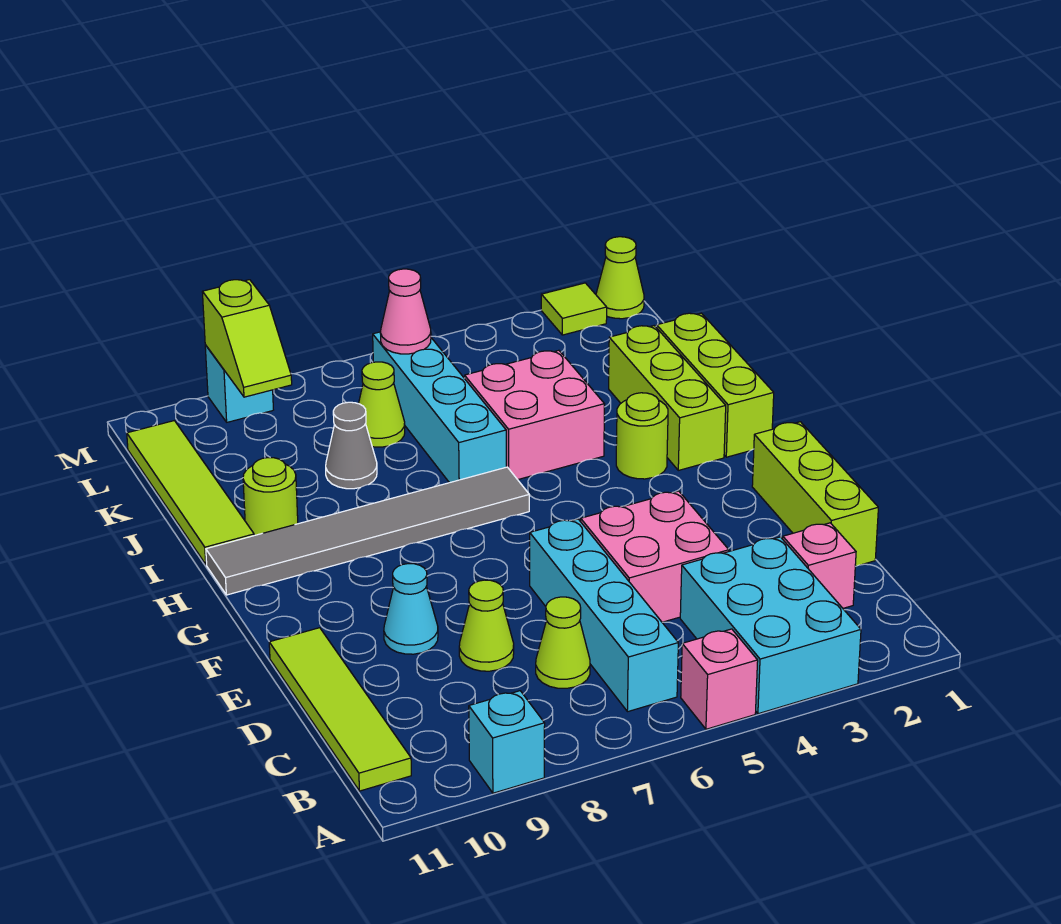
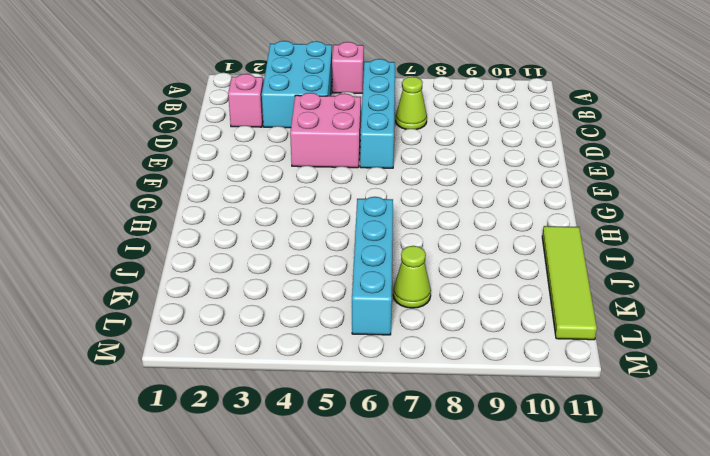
none -> cyan brick A9 level 1
none -> lime tile B11:E11 level 1
none -> lime brick D1:F1 level 1

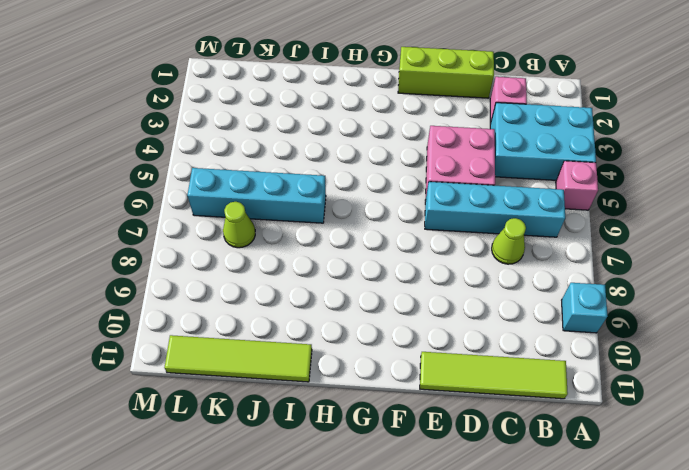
none -> lime cone D8 level 1
none -> cyan cone E9 level 1
none -> lime brick H1:J1 level 1

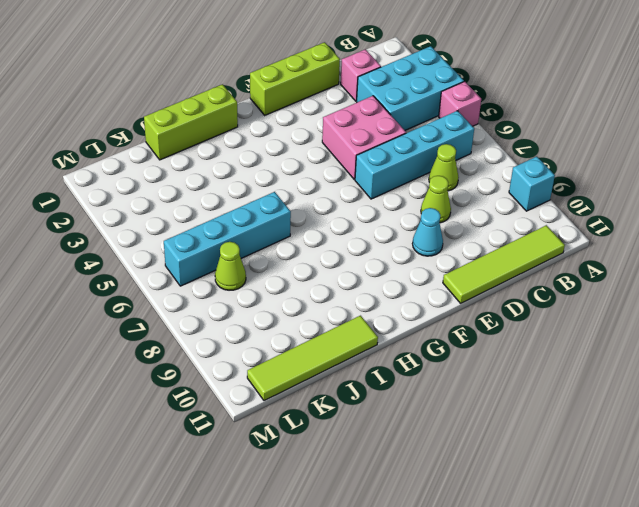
none -> lime brick H2:J2 level 1
none -> lime round brick H3 level 1
none -> grey tile H6:H11 level 1

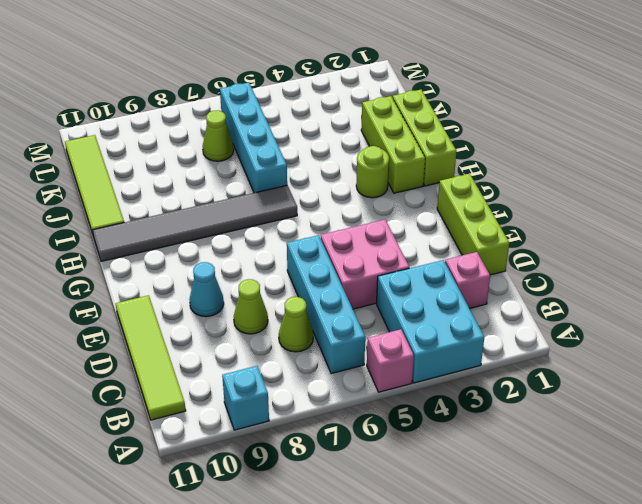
none -> pink brick I4:J5 level 1
none -> lime round brick I10 level 1
none -> grey cone J8 level 1

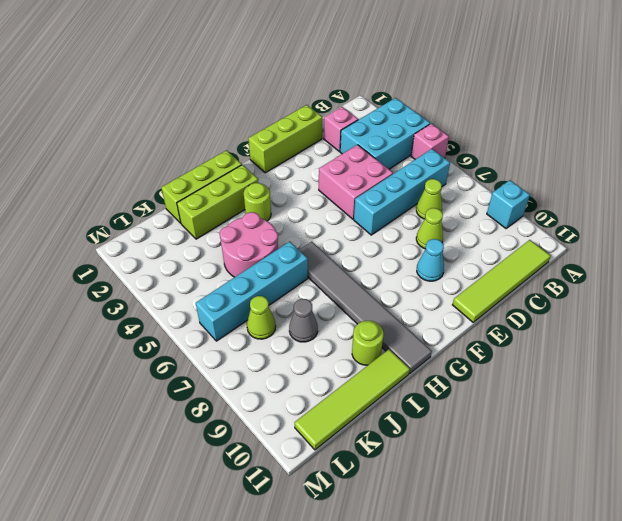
pink round brick I4:J5 level 1 -> pink brick I4:J5 level 1
none -> lime cone M1 level 1
none -> lime tile M2 level 1
none -> cyan brick M9 level 1

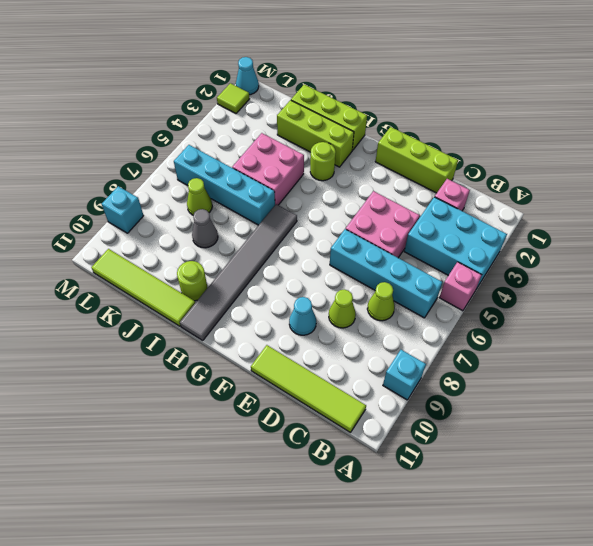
cyan cone M1 level 1 -> lime cone M1 level 1
none -> pink cone L6 level 2
none -> lime slope L9:M9 level 2 top M

